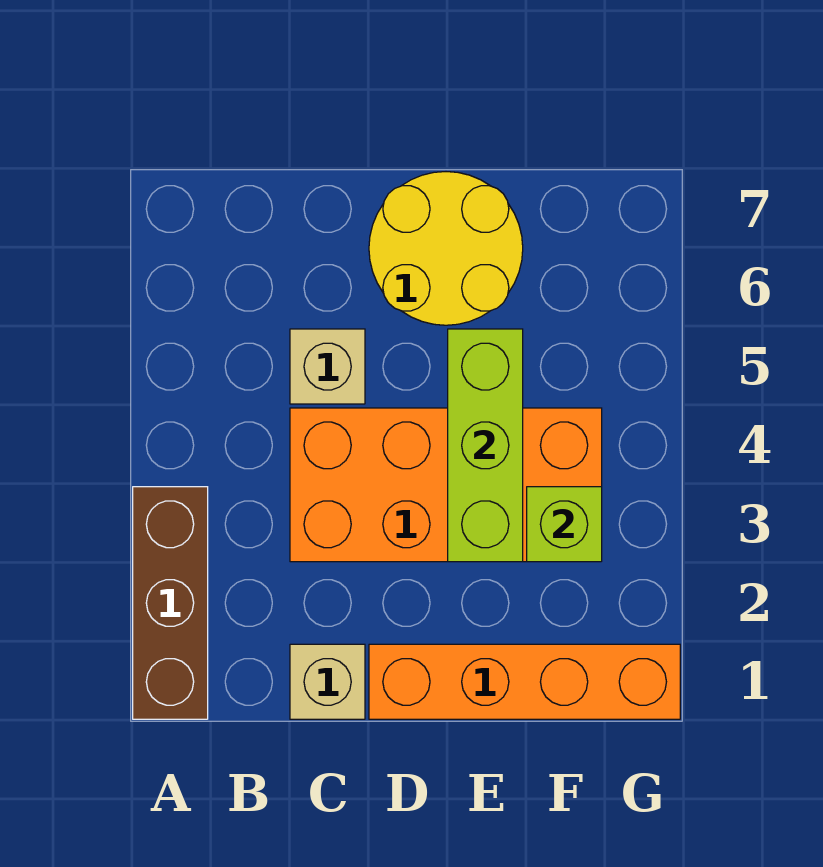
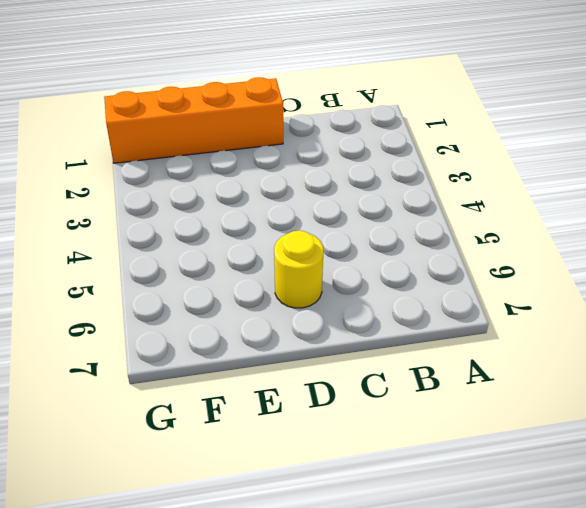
yellow round brick D6 level 1 -> yellow round brick D6:E7 level 1
none -> brown brick A1:A3 level 1
none -> tan brick C1 level 1

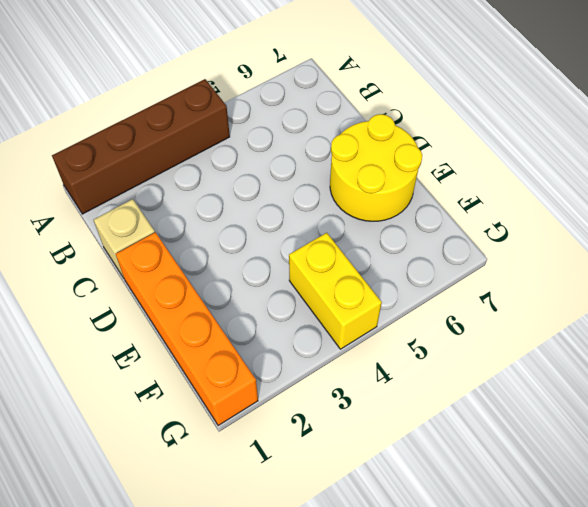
brown brick A1:A4 level 1 -> brown brick A1:A3 level 1
yellow brick F4:G4 level 1 -> orange brick C3:F4 level 1
none -> tan brick C5 level 1
none -> lime brick E3:E5 level 2

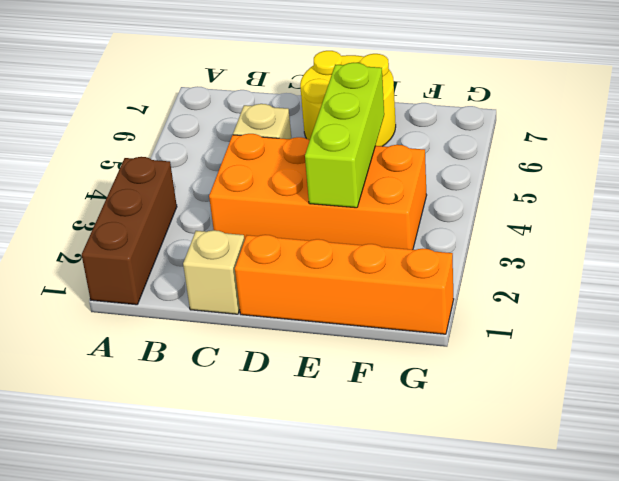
none -> lime brick F3 level 2

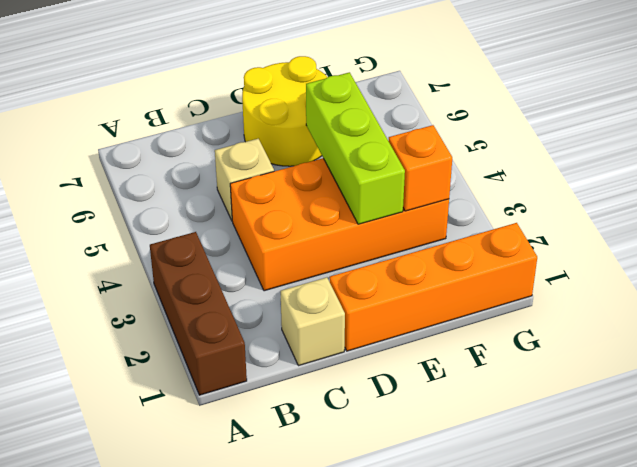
orange brick F3 level 2 -> lime brick F3 level 2

